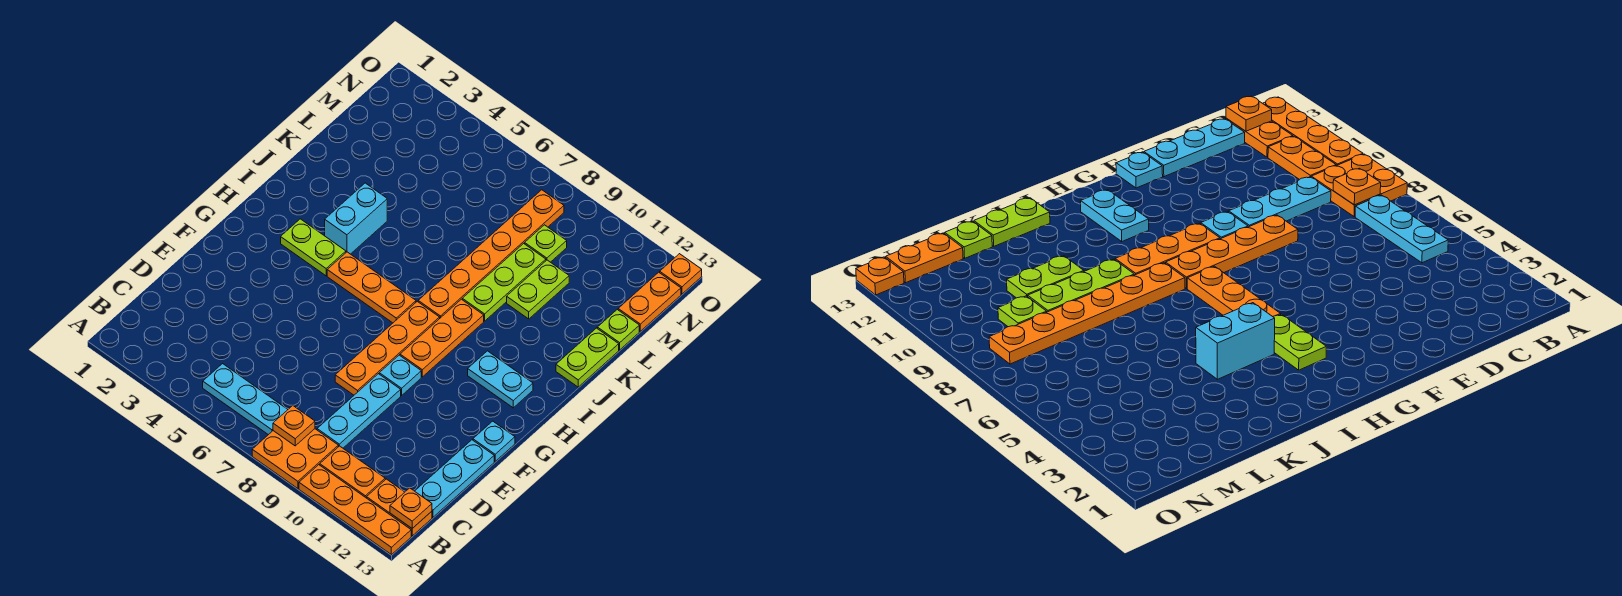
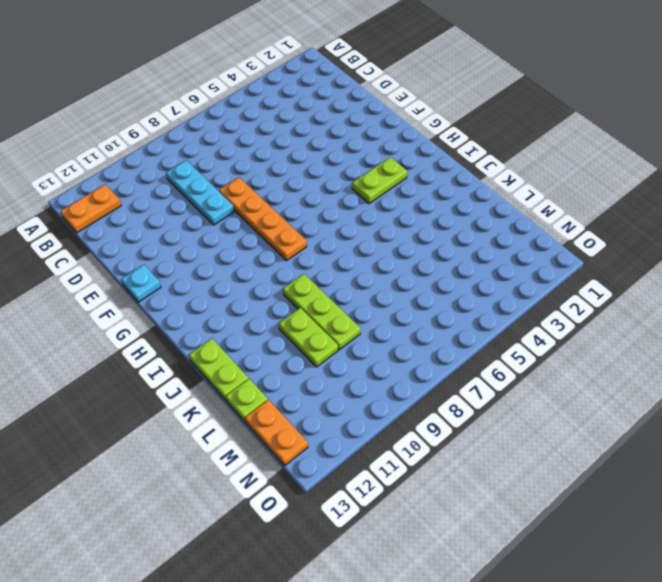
none -> orange plate A8:B9 level 1
none -> orange plate A10:A13 level 1
none -> cyan plate B5:B7 level 1

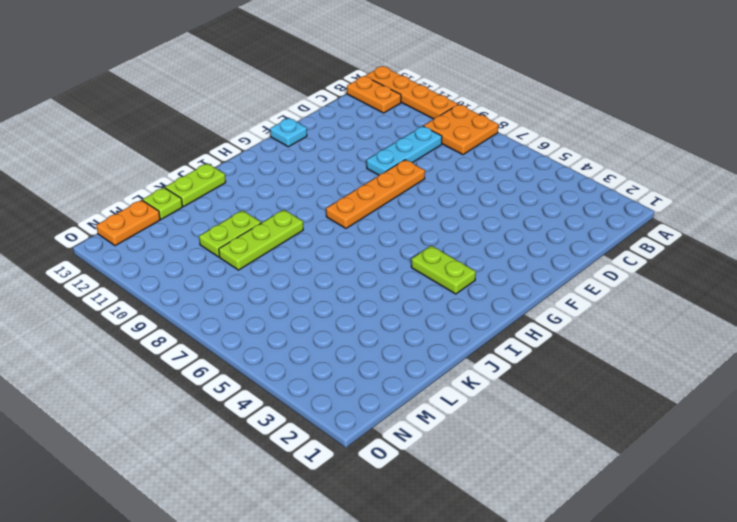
none -> cyan plate B5:B7 level 1
none -> orange plate B10:B11 level 1
none -> cyan plate C13:E13 level 1

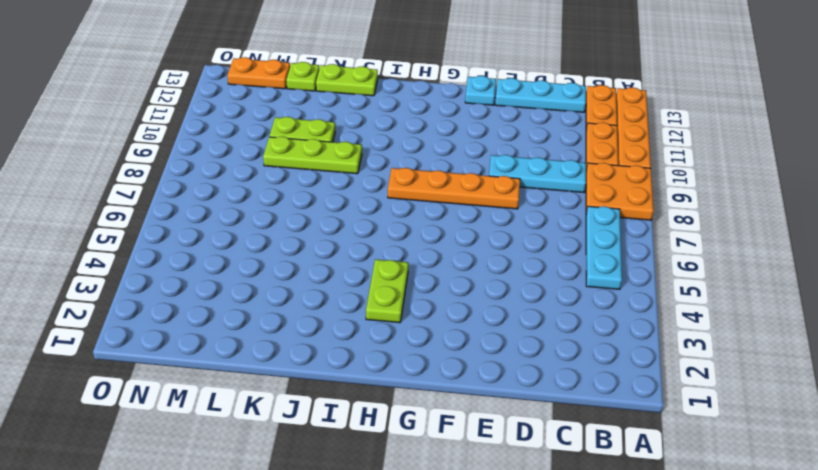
none -> cyan plate F9 level 1
none -> orange plate G9:I9 level 1
none -> orange plate H5:H7 level 1

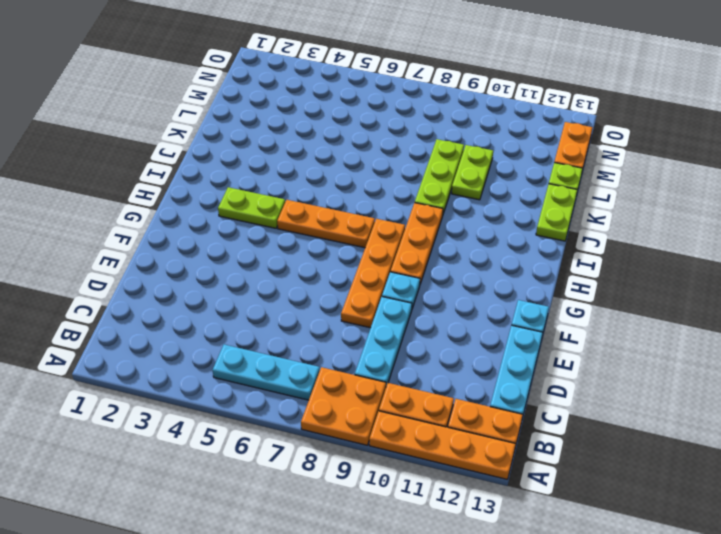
none -> cyan plate H11:H12 level 1
none -> cyan brick I4:J4 level 1
none -> orange plate I8:N8 level 1

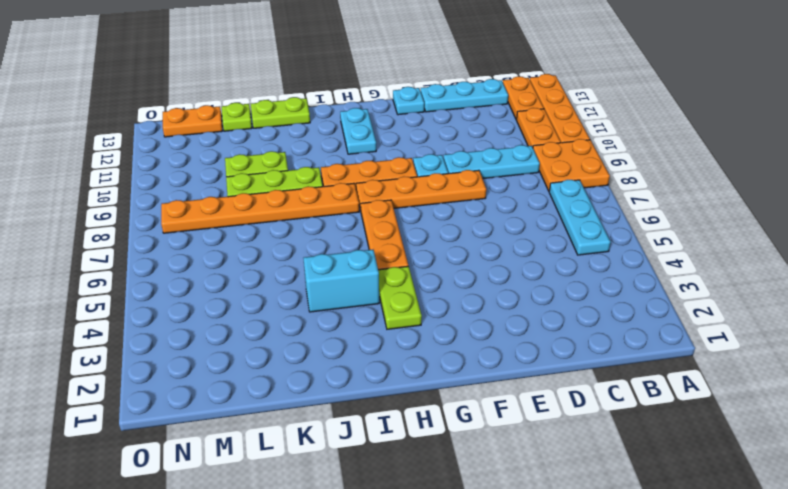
none -> lime plate M9 level 1
none -> orange plate O13 level 1
none -> orange plate B8 level 2

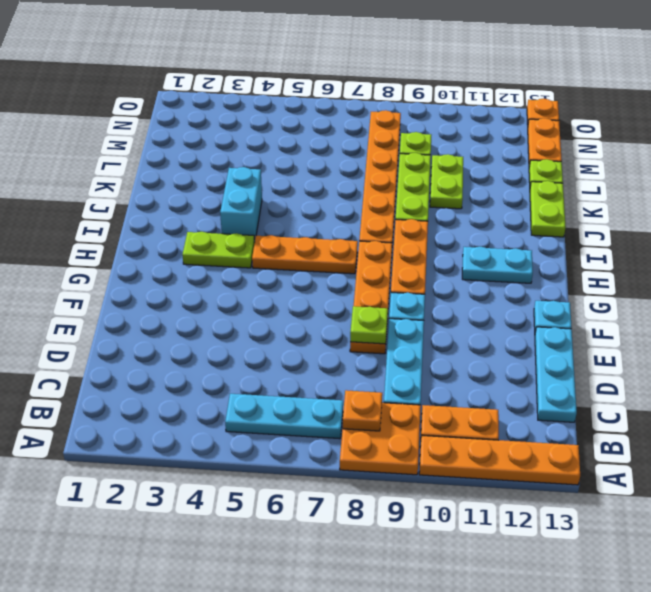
lime plate E8 level 2 -> none
none -> orange plate B12:B13 level 1
none -> orange plate B13 level 2

